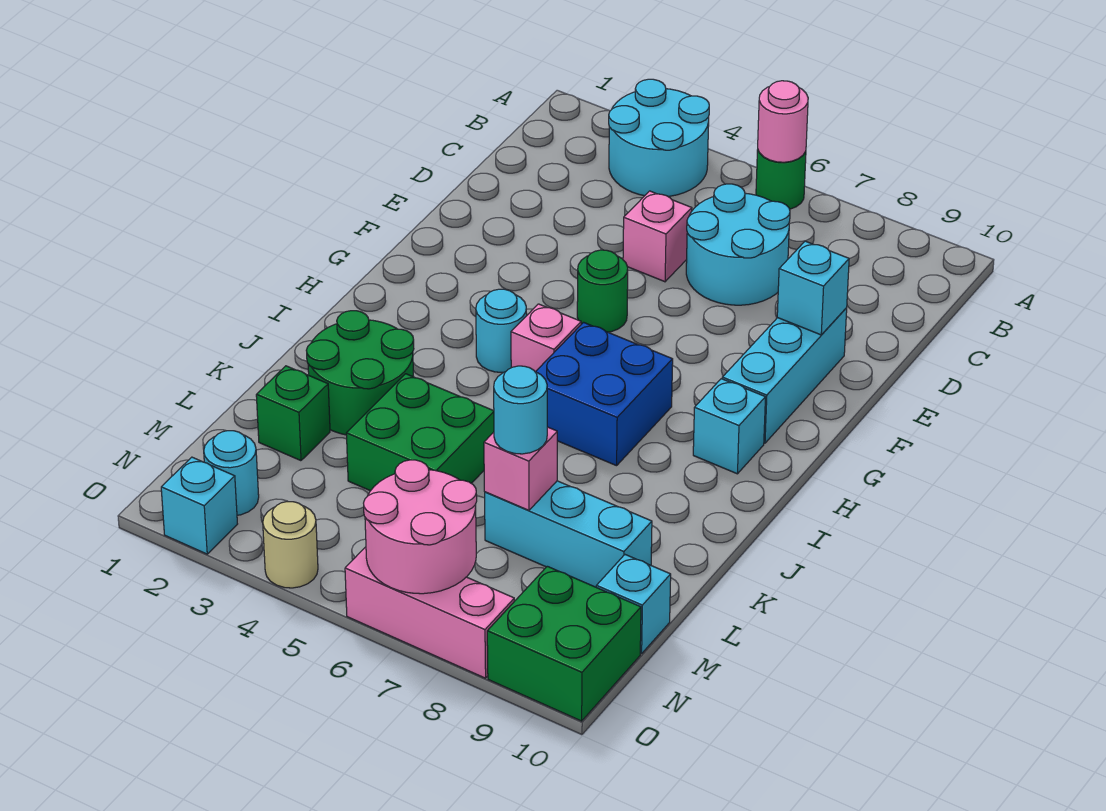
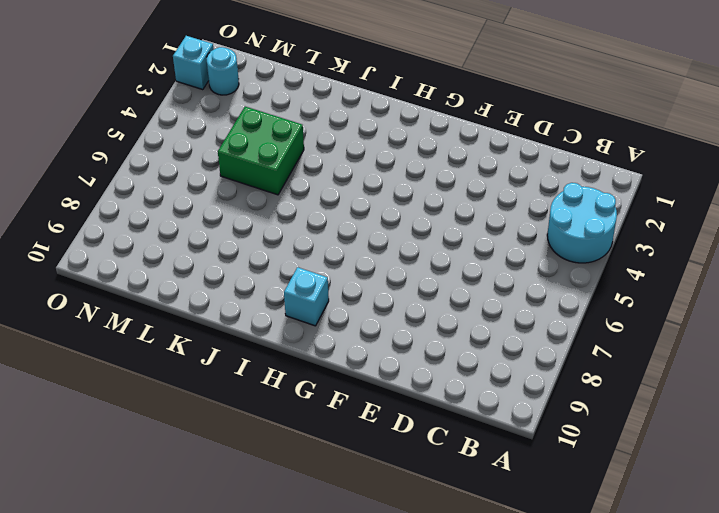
none -> green round brick A6 level 1
none -> cyan round brick C6:D7 level 1
none -> pink brick D5 level 1

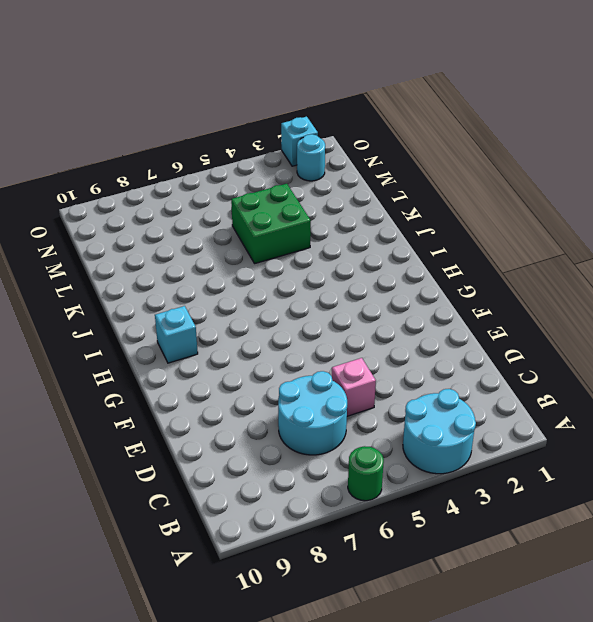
none -> cyan brick E9:G9 level 1
none -> green round brick F5 level 1
none -> cyan round brick H4 level 1

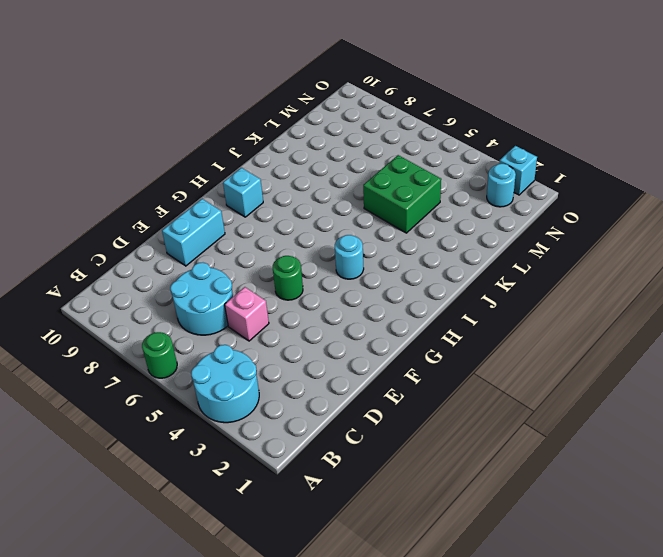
cyan brick E9:F9 level 1 -> cyan brick E9:G9 level 1
none -> pink brick H5 level 1
none -> blue brick H6:I7 level 1
none -> green round brick J2:K3 level 1

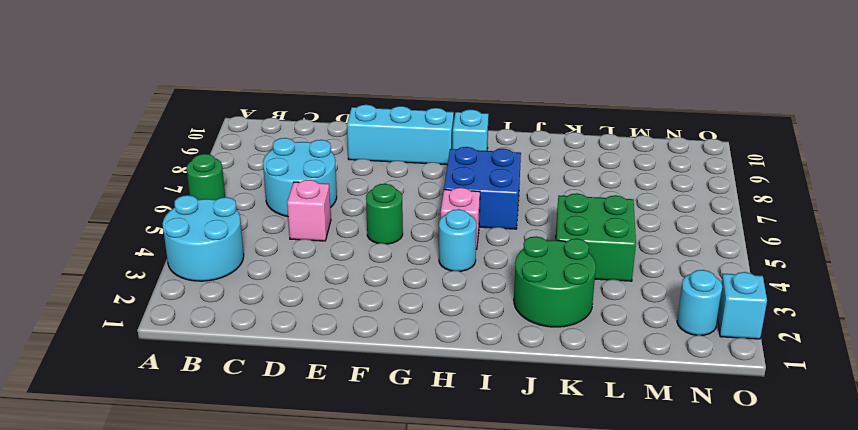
none -> green brick L2 level 1
none -> cyan brick L7:L9 level 1
none -> cyan brick M10 level 1

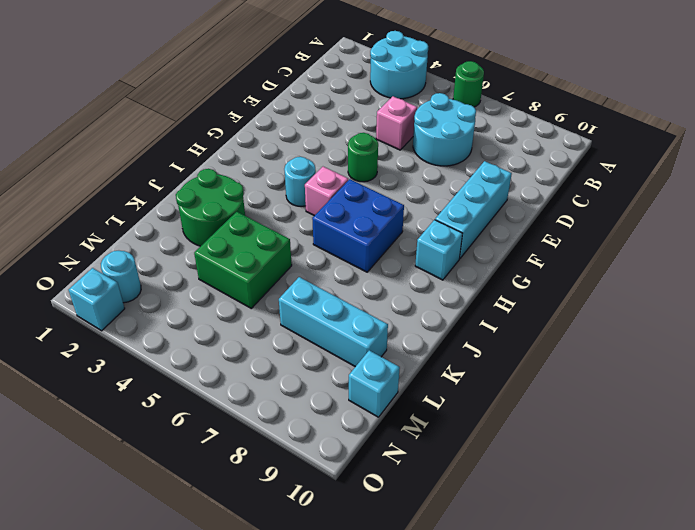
none -> green brick L2 level 1
none -> green brick N9:O10 level 1
none -> tan round brick O4 level 1

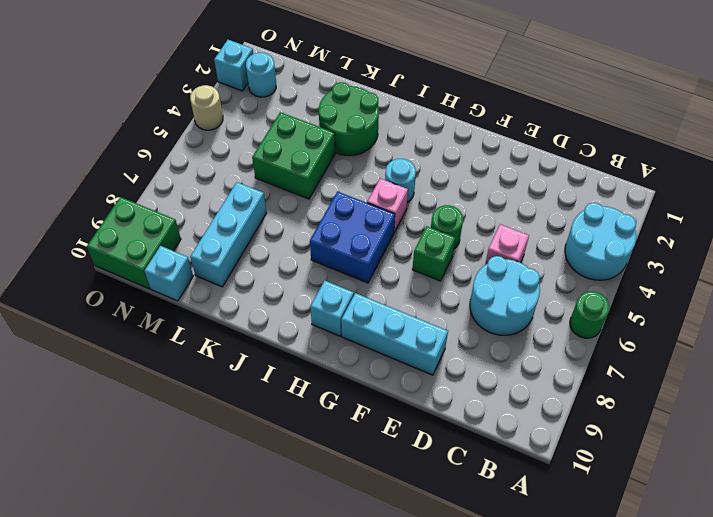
green brick F6 level 1 -> green brick L2 level 1
none -> pink brick O6:O8 level 1
none -> pink round brick A6 level 2
none -> cyan brick E9 level 2

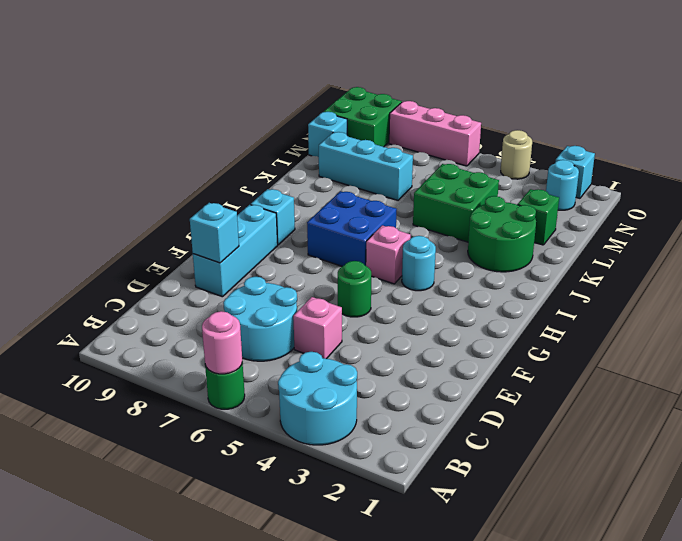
none -> pink brick L7 level 2
none -> pink round brick N6:O7 level 2
none -> cyan round brick L7 level 3

